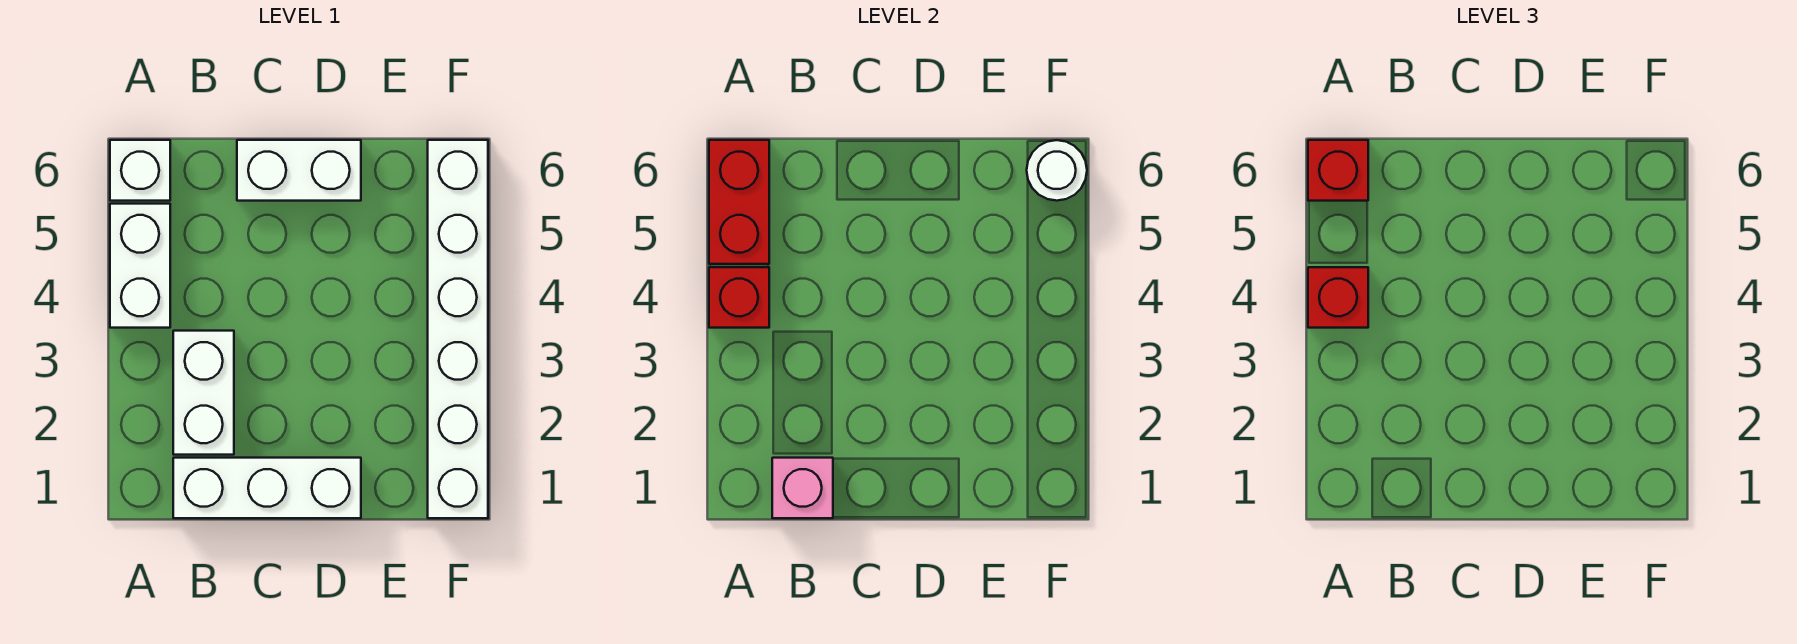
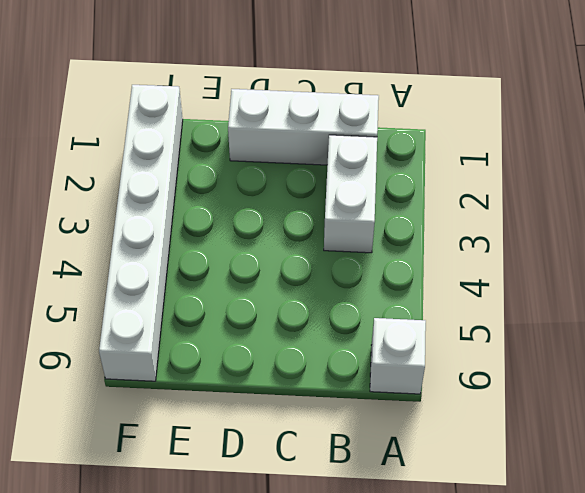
none -> white brick A4:A5 level 1
none -> white brick C6:D6 level 1
none -> red brick A4 level 2

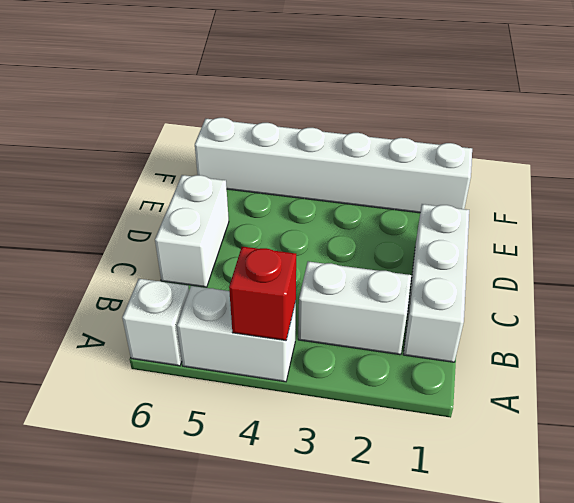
none -> red brick A5:A6 level 2
none -> pink brick B1 level 2
none -> white round brick F6 level 2

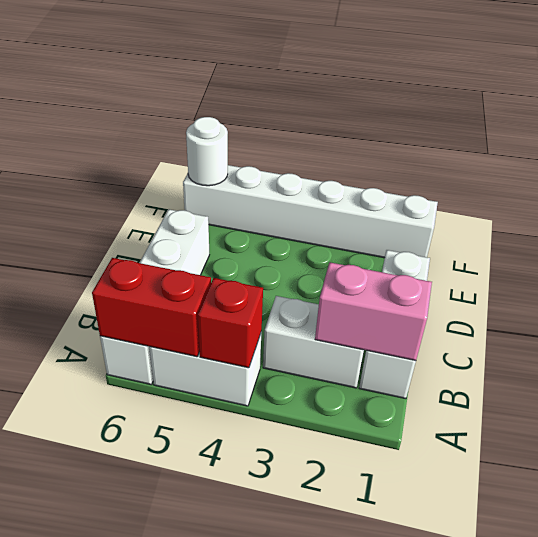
pink brick B1:B2 level 2 -> pink brick B1 level 2
none -> red brick A4 level 3
none -> red brick A6 level 3

